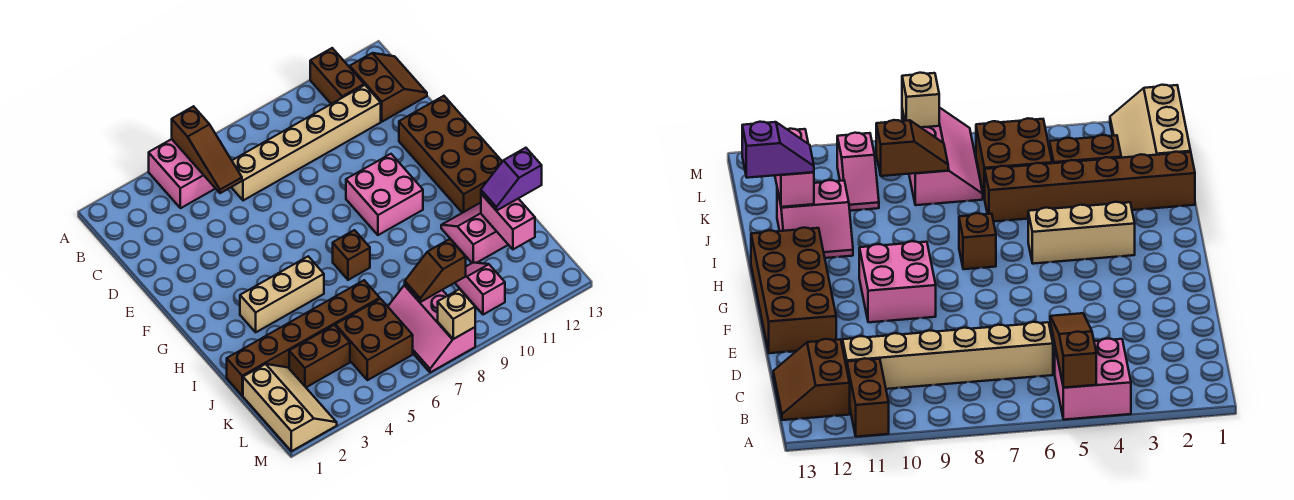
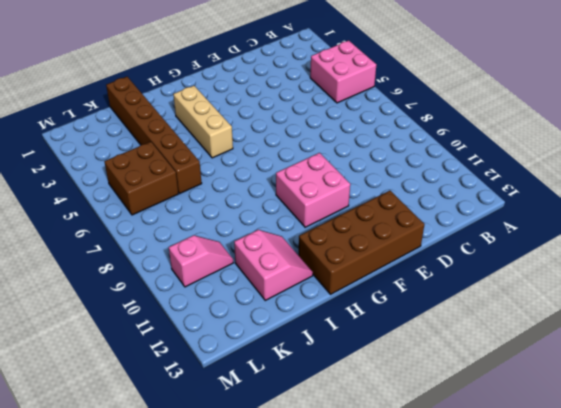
none -> brown brick A11:B11 level 1
none -> brown slope B12:C13 level 1 top 12
none -> tan brick C6:C11 level 1

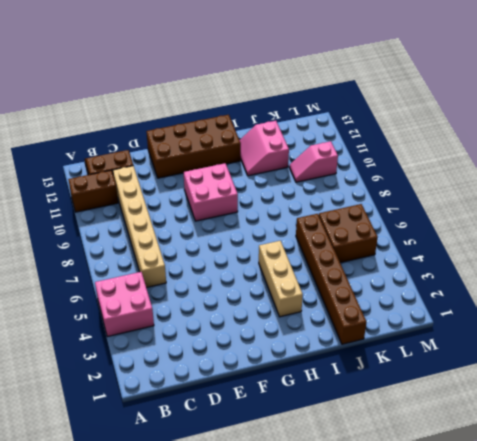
none -> brown brick H7 level 1
none -> tan slope K1:M2 level 1 top 1
none -> brown brick K3:K4 level 1

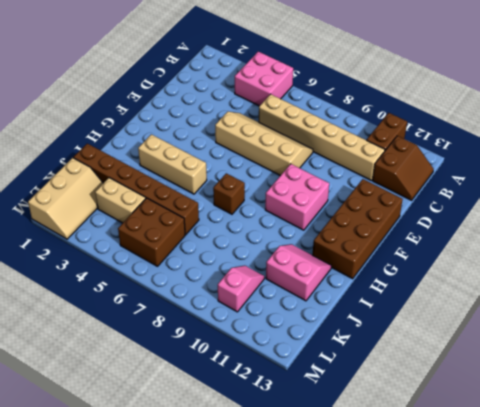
tan slope D5:E8 level 1 top E -> none
tan brick K3:K4 level 1 -> brown brick K3:K4 level 1
none -> pink slope K7:M8 level 1 top 8
none -> brown slope A5:C5 level 2 top A
none -> pink brick J12:K12 level 2

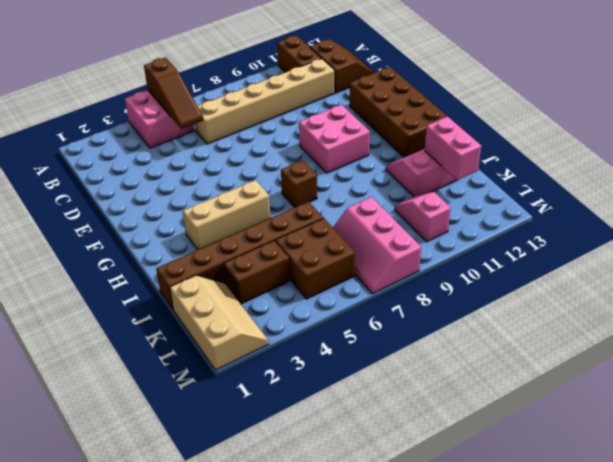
none -> brown slope K8:K9 level 2 top 9
none -> tan brick M8 level 2
none -> purple slope J12:J13 level 3 top 13

